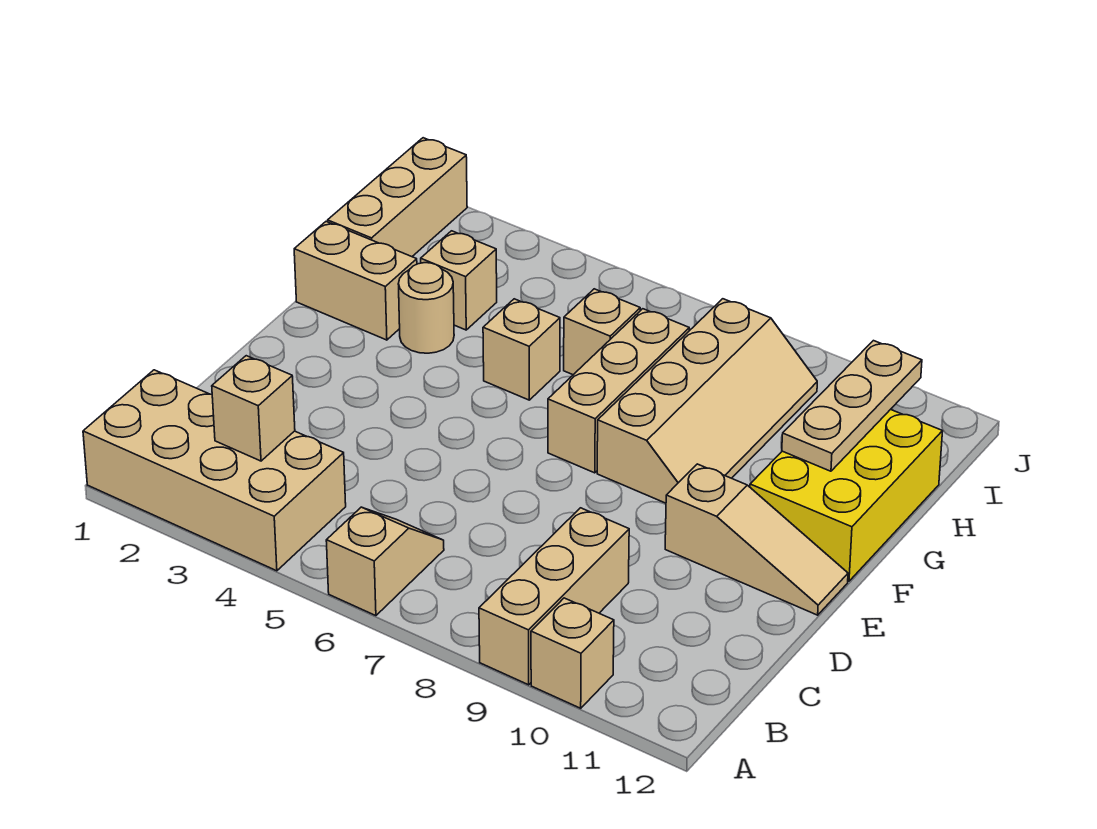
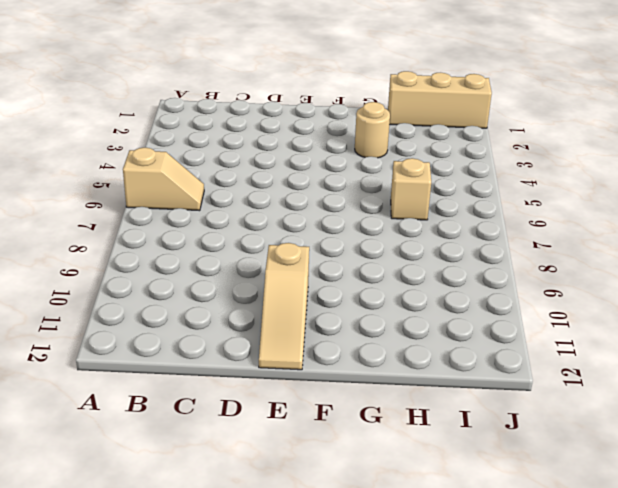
none -> tan brick A1:B4 level 1
none -> tan brick A9:C9 level 1
none -> tan brick A10 level 1

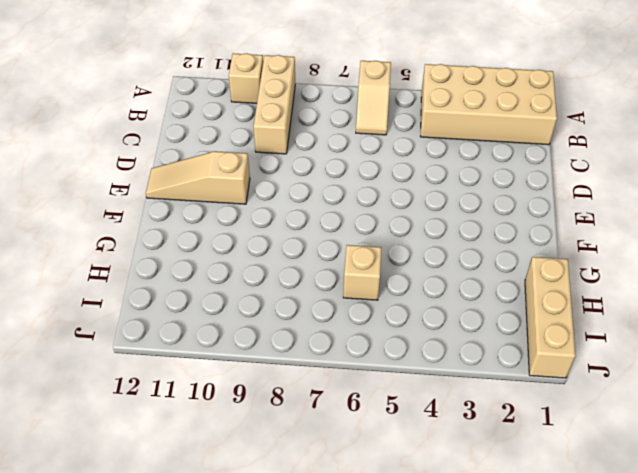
none -> tan brick F7:H7 level 1
none -> tan slope F8:I9 level 1 top 8
none -> yellow brick F11:H12 level 1

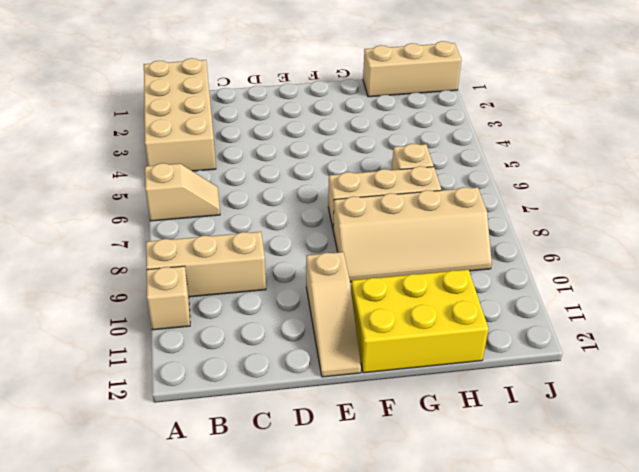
none -> tan brick G1:G2 level 1
none -> tan round brick G3 level 1
none -> tan brick G5 level 1

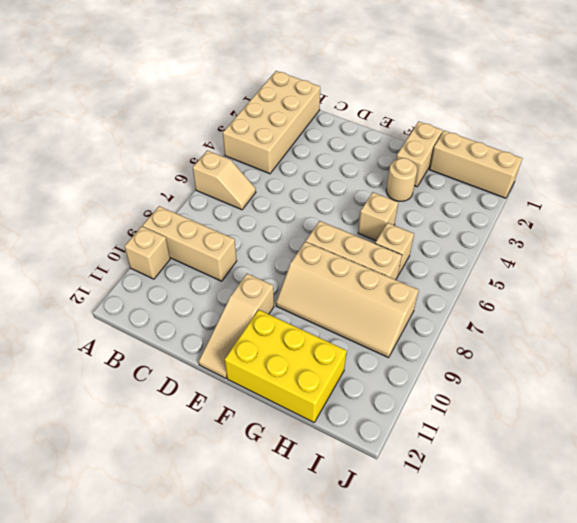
none -> tan brick H3 level 1
none -> tan brick B3 level 2
none -> tan plate G11:I11 level 2

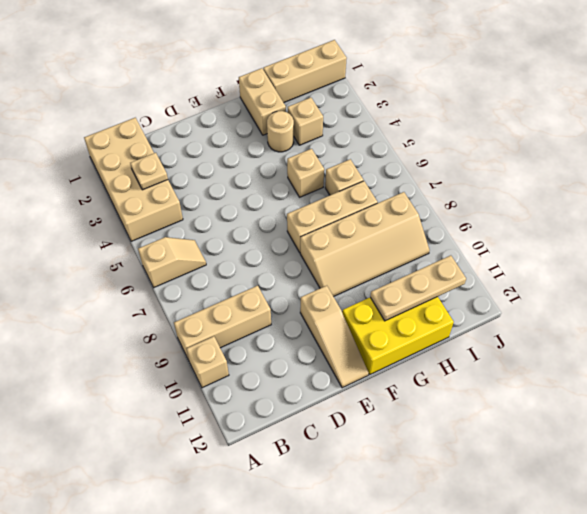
tan plate B3 level 2 -> tan brick B3 level 2

